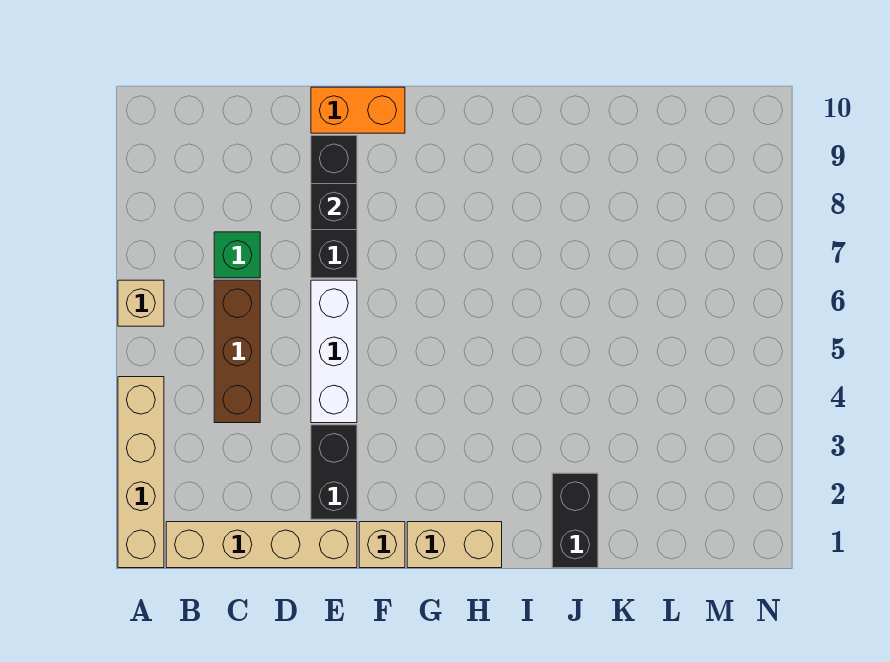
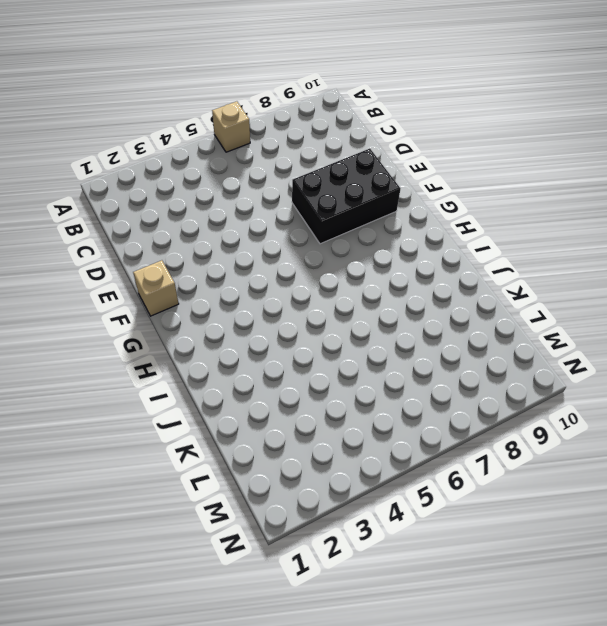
black brick E7:F9 level 1 -> black brick E7:E9 level 1
none -> tan brick A1:A4 level 1
none -> tan brick B1:E1 level 1
none -> brown brick C4:C6 level 1

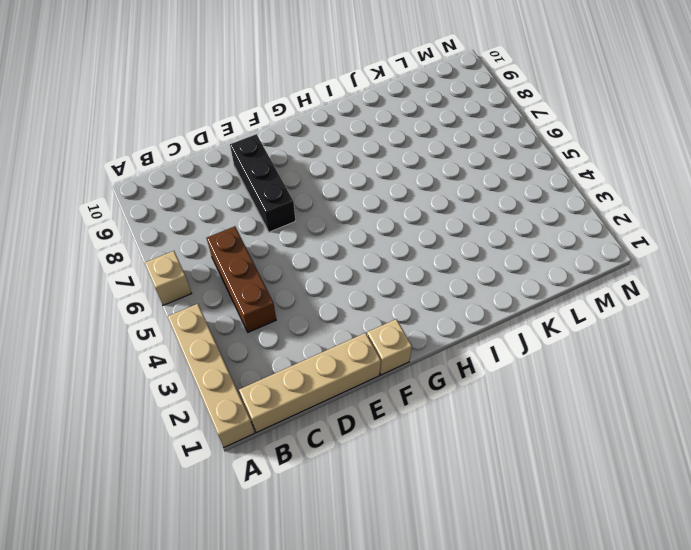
none -> green brick C7 level 1
none -> black brick E2:E3 level 1
none -> white brick E4:E6 level 1

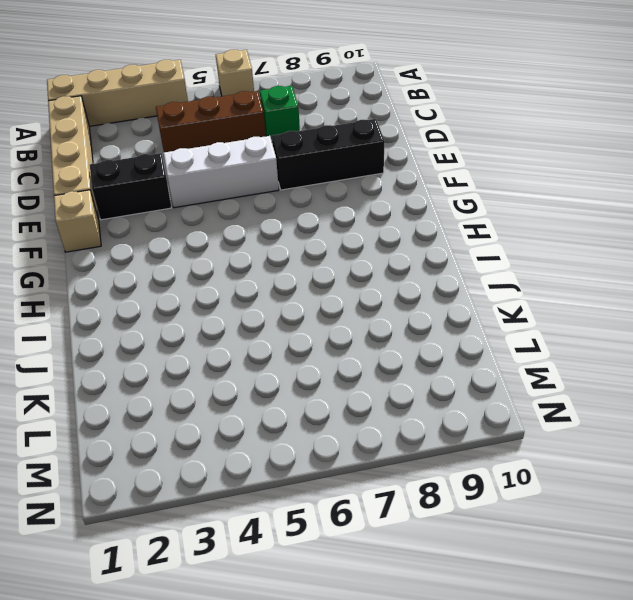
none -> orange brick E10:F10 level 1
none -> tan brick G1:H1 level 1
none -> black brick J1:J2 level 1

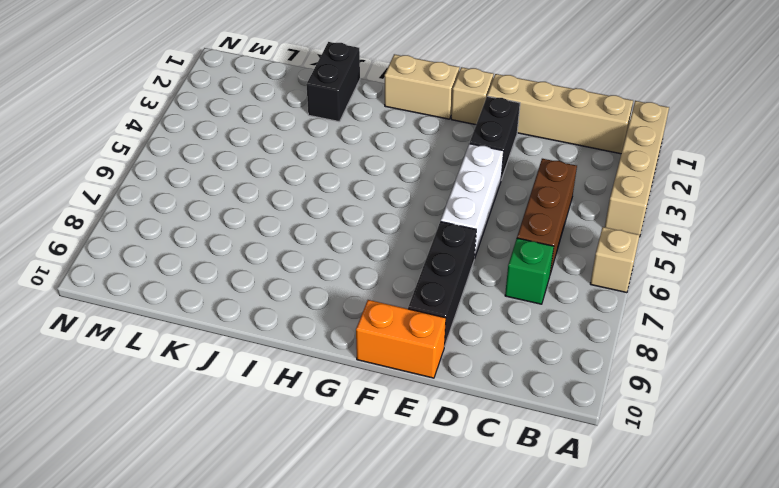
none -> black brick E8 level 2

